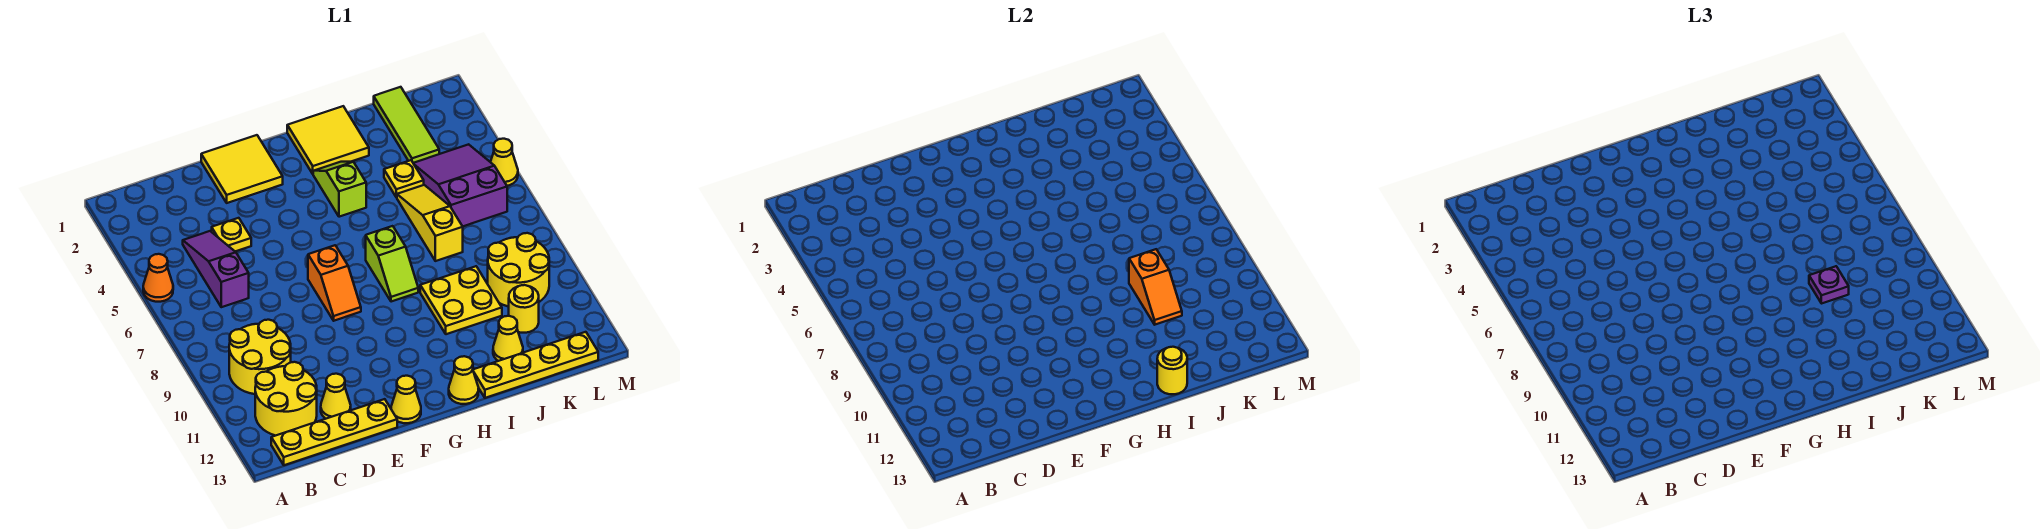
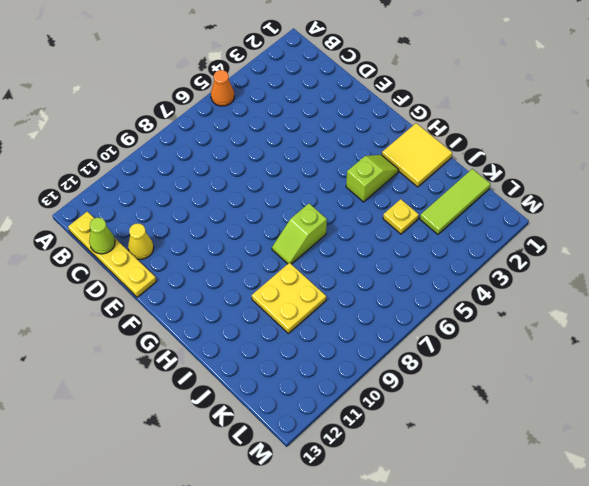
lime cone C13 level 2 -> none
none -> yellow round brick B9:C10 level 1
none -> yellow round brick B11:C12 level 1
none -> purple slope C4:C6 level 1 top 6

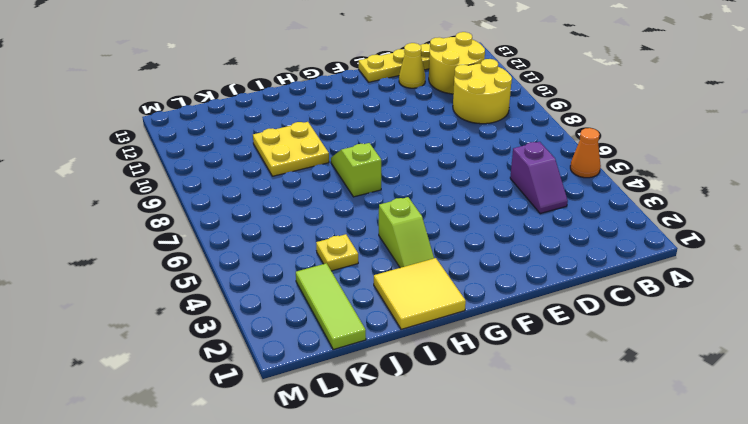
purple slope C4:C5 level 1 top 5 -> purple slope C4:C6 level 1 top 6
none -> yellow plate D4 level 1
none -> yellow tile E1:F2 level 1
none -> orange slope F7:F8 level 1 top 7

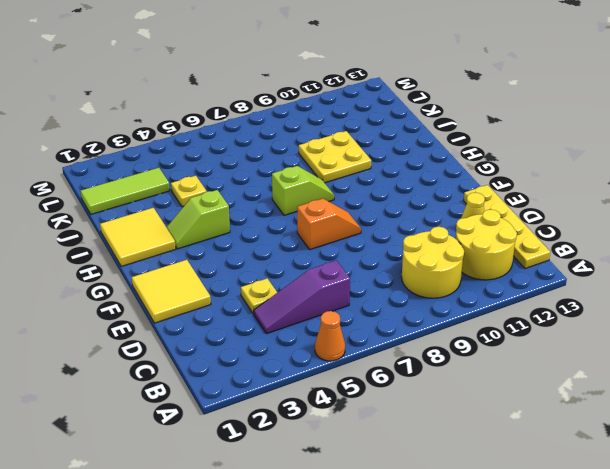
none -> yellow cone F13 level 1
none -> yellow cone H13 level 1
none -> yellow plate I13:L13 level 1

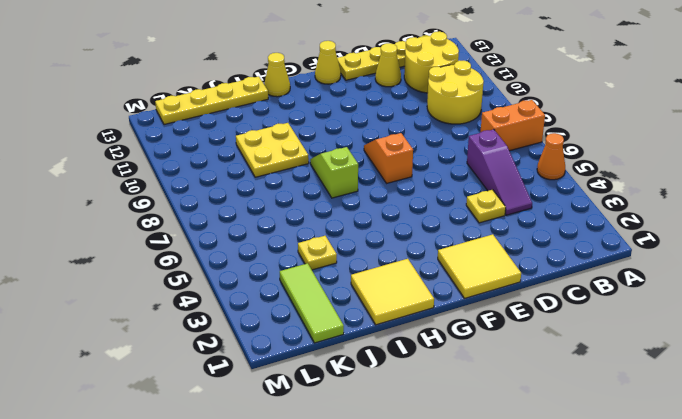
orange brick A7:B7 level 1 -> none
none -> lime slope H3:H4 level 1 top 4
none -> yellow slope J5:J7 level 1 top 7
none -> yellow cone J12 level 1

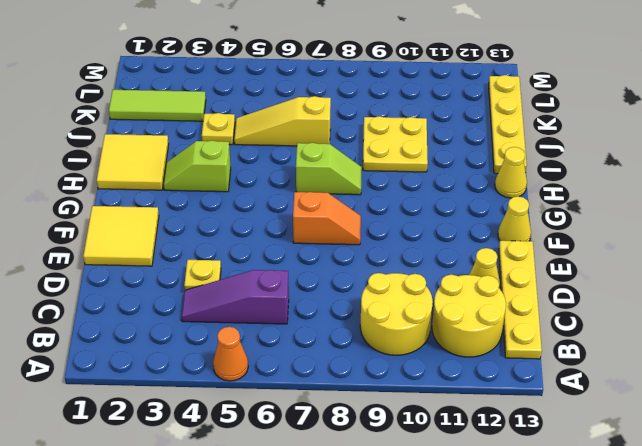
none -> yellow cone J12 level 1
none -> purple slope K4:L6 level 1 top 6
none -> yellow round brick K9:L10 level 1

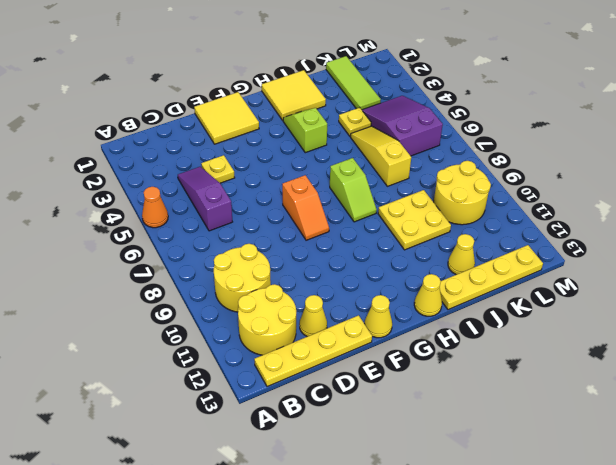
none -> yellow round brick K11 level 1
none -> yellow cone M5 level 1
none -> yellow round brick I13 level 2

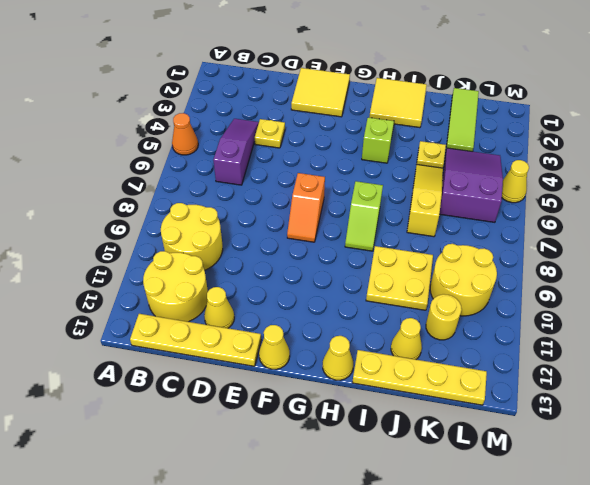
none -> yellow round brick I13 level 2
none -> orange slope J9:J10 level 2 top 9
none -> purple plate J9 level 3

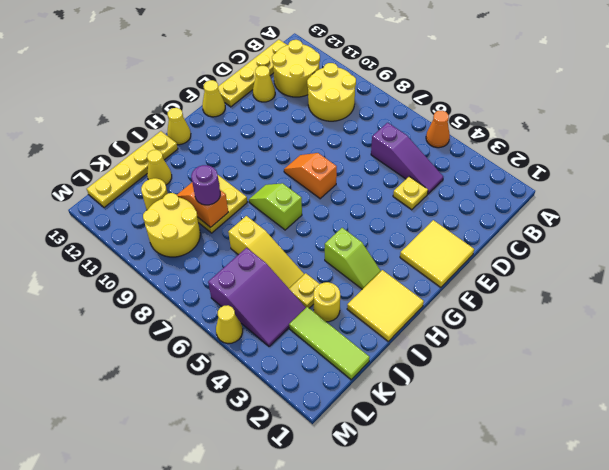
yellow round brick J3 level 1 -> yellow round brick I13 level 2
purple round brick J9 level 3 -> purple plate J9 level 3

